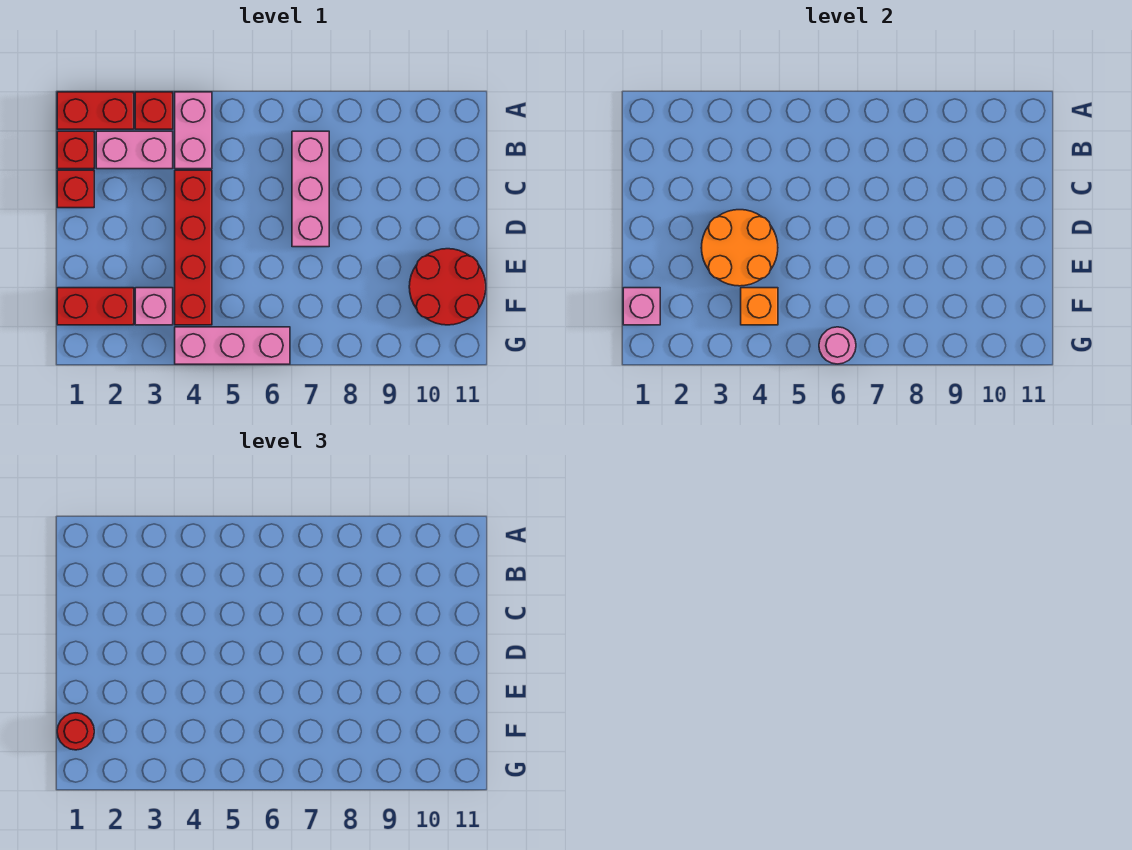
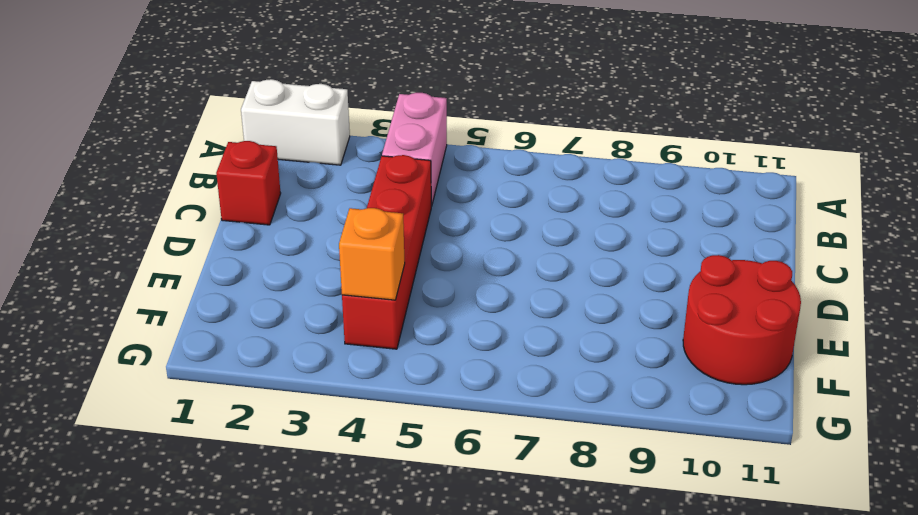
white brick A1:A2 level 1 -> red brick A1:A2 level 1
none -> red brick A3 level 1
none -> red brick B1 level 1
none -> pink brick B2:B3 level 1

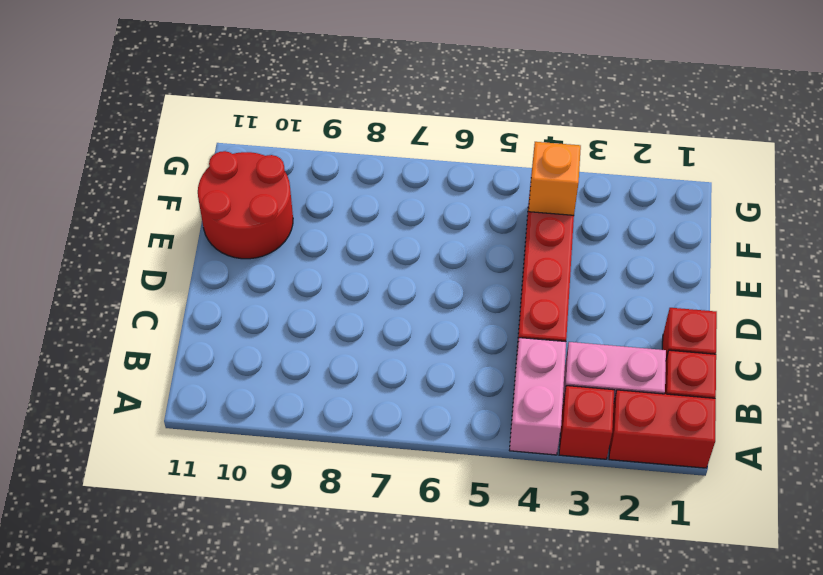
none -> pink brick B7:D7 level 1
none -> red brick F1:F2 level 1
none -> pink brick F3 level 1

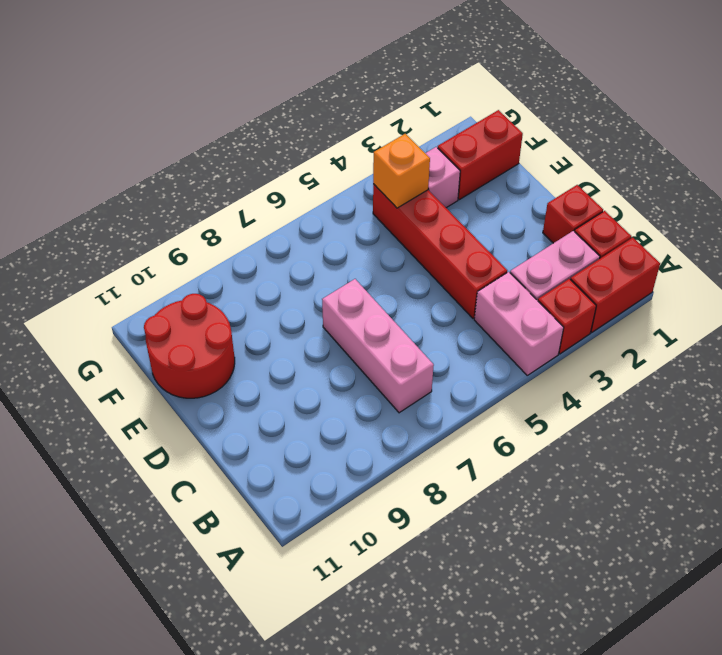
none -> pink brick G4:G6 level 1
none -> orange round brick D3:E4 level 2
none -> pink brick F1 level 2

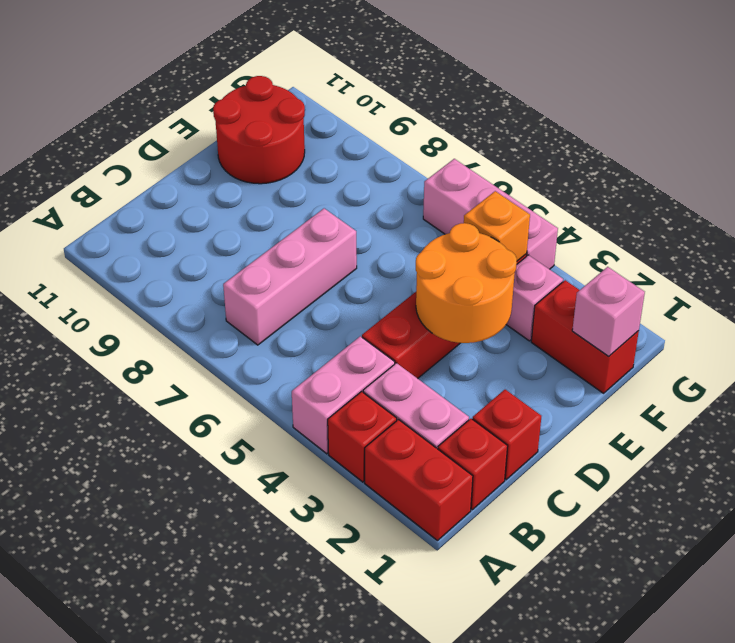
none -> pink round brick G6 level 2
none -> red round brick F1 level 3

